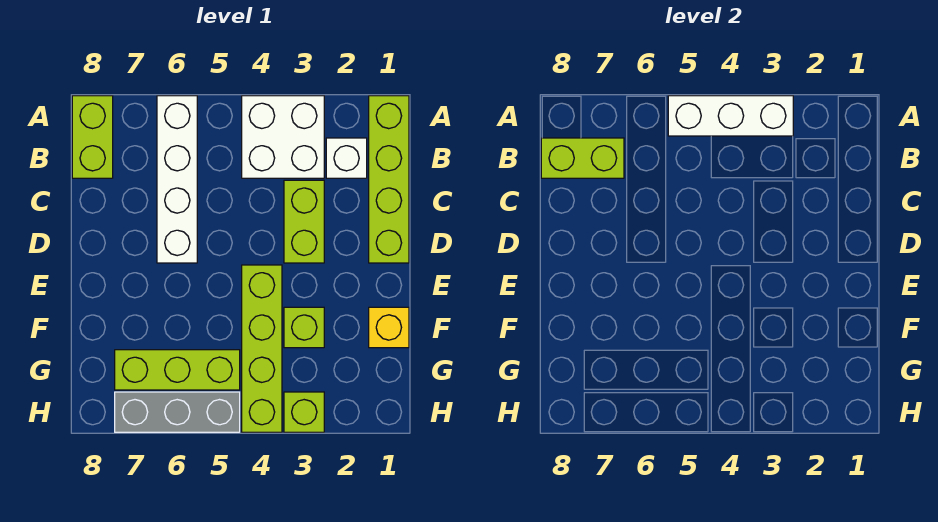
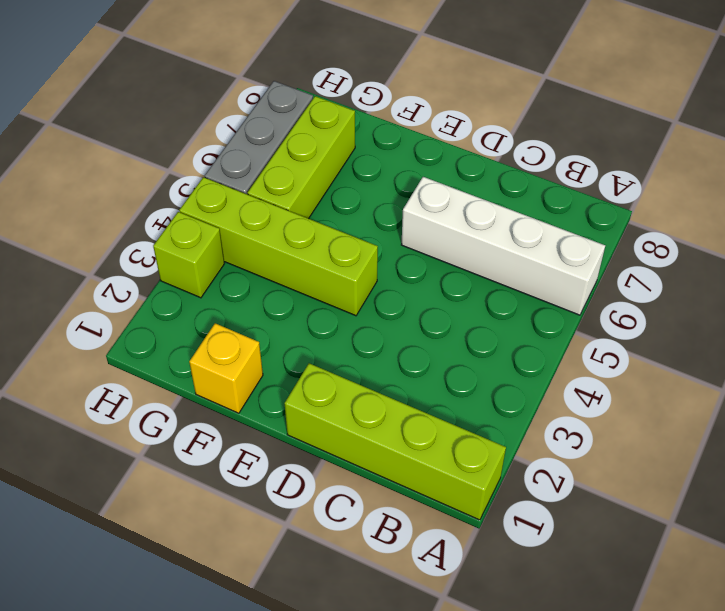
none -> white brick A3:B4 level 1
none -> lime brick A8:B8 level 1
none -> white brick B2 level 1

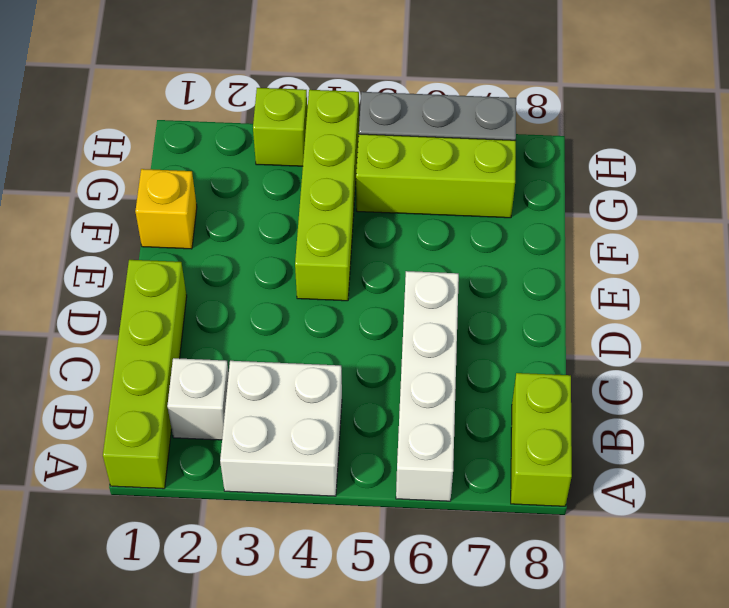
none -> lime brick C3:D3 level 1
none -> lime brick F3 level 1
none -> white brick A3:A5 level 2

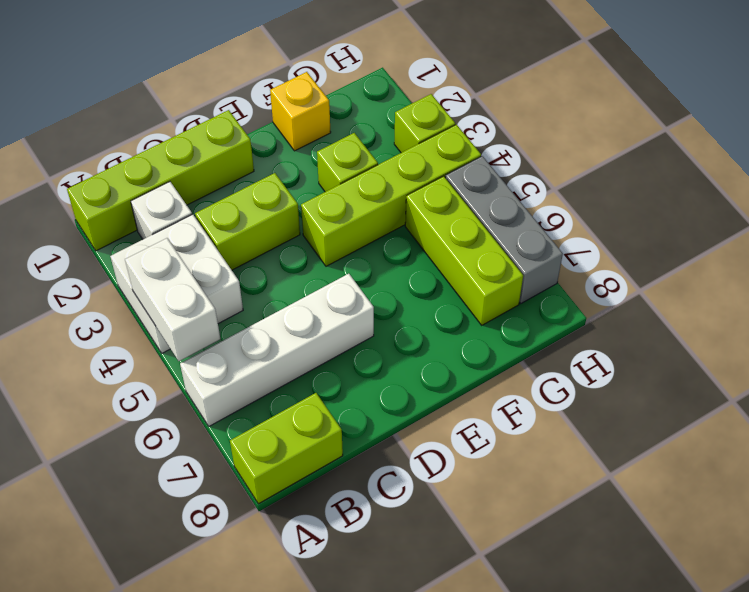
white brick A4:A5 level 2 -> white brick A3:A5 level 2
none -> lime brick B7:B8 level 2

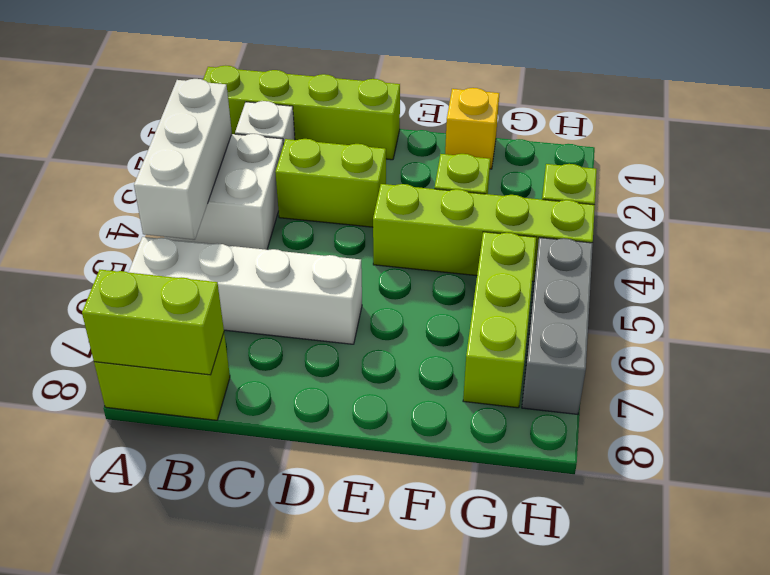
lime brick A8:B8 level 2 -> lime brick B7:B8 level 2

